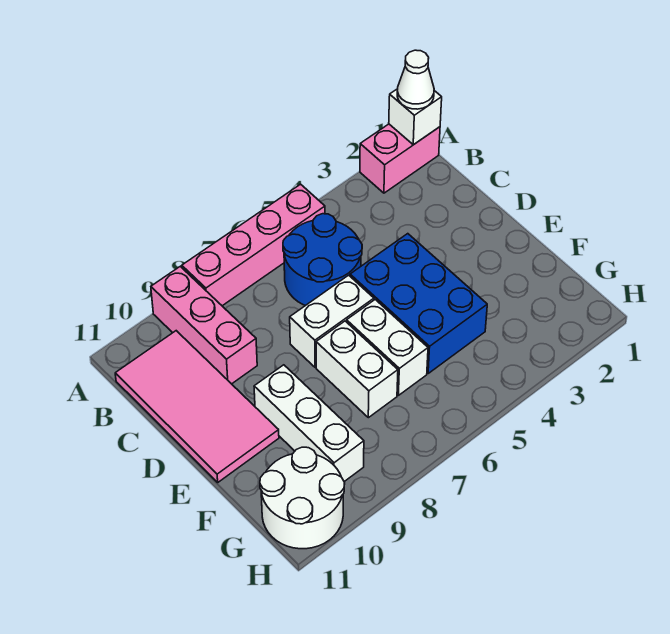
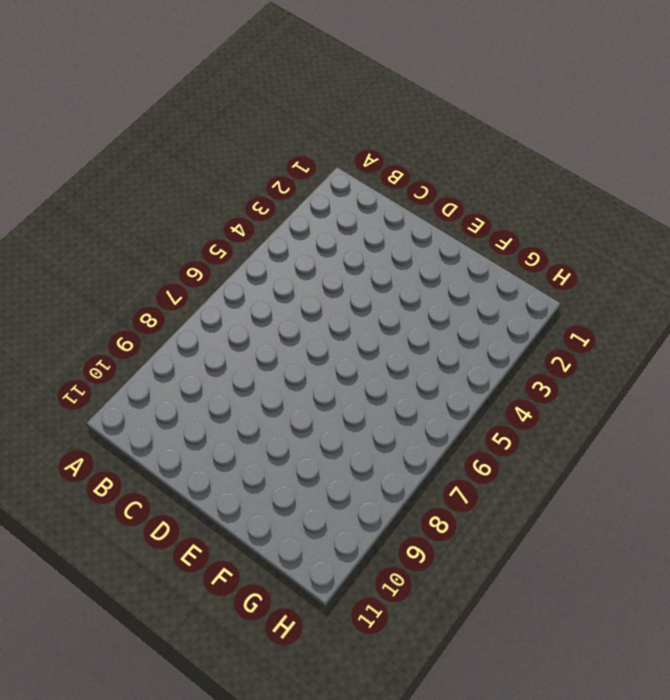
none -> pink brick A1:A2 level 1
none -> pink brick A5:A8 level 1
none -> pink brick A9:C9 level 1

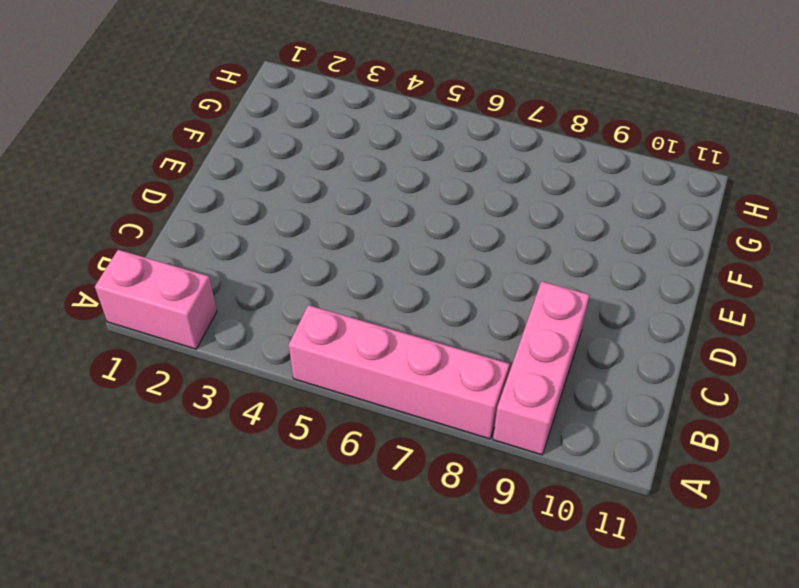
none -> blue round brick B5:C6 level 1
none -> pink tile B10:E11 level 1
none -> blue brick D4:F5 level 1

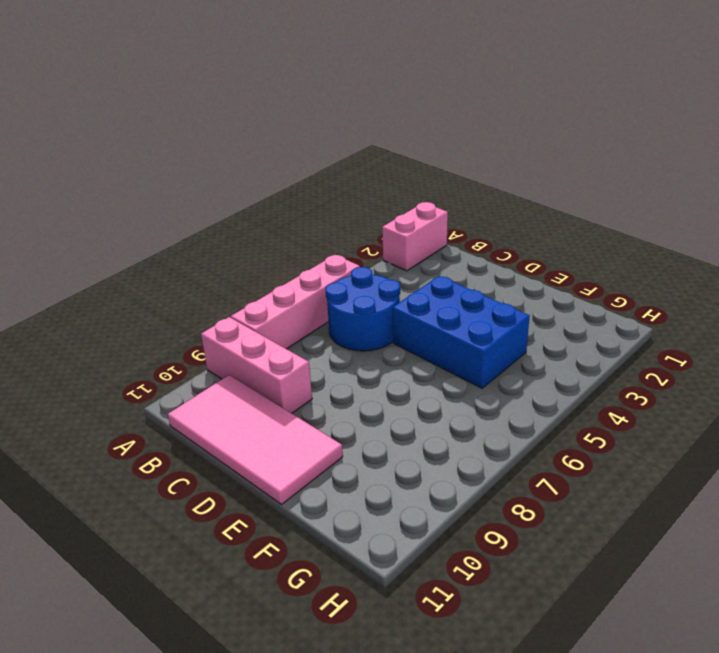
none -> white brick D6:D7 level 1
none -> white brick E6:F6 level 1
none -> white brick E7:F7 level 1

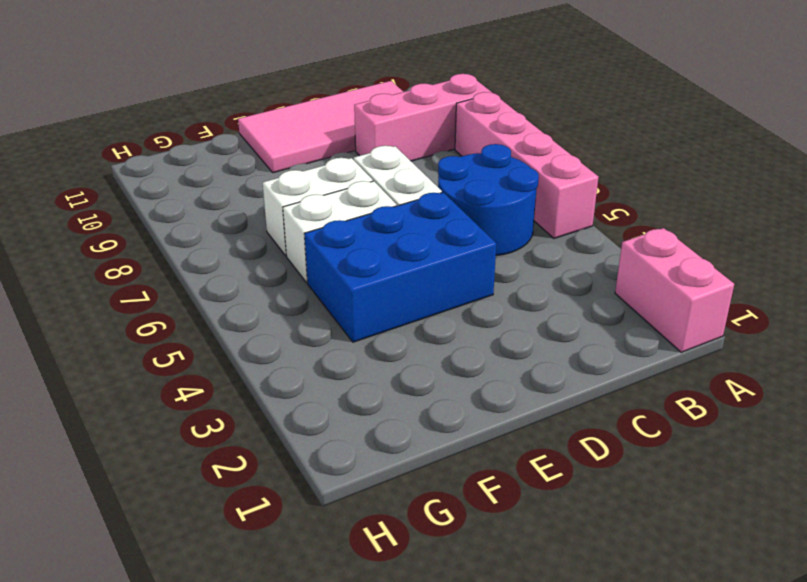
none -> white brick E9:G9 level 1
none -> white round brick G10:H11 level 1
none -> white brick A1 level 2

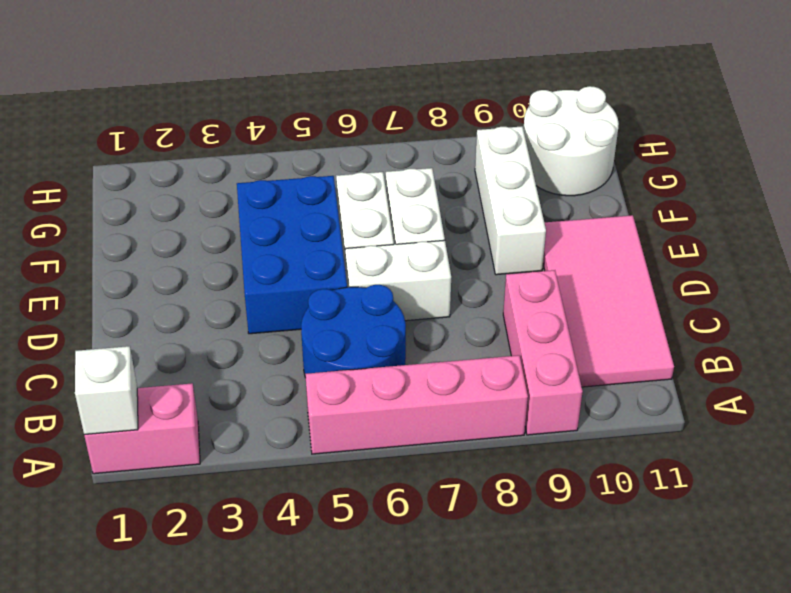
none -> white cone A1 level 3

